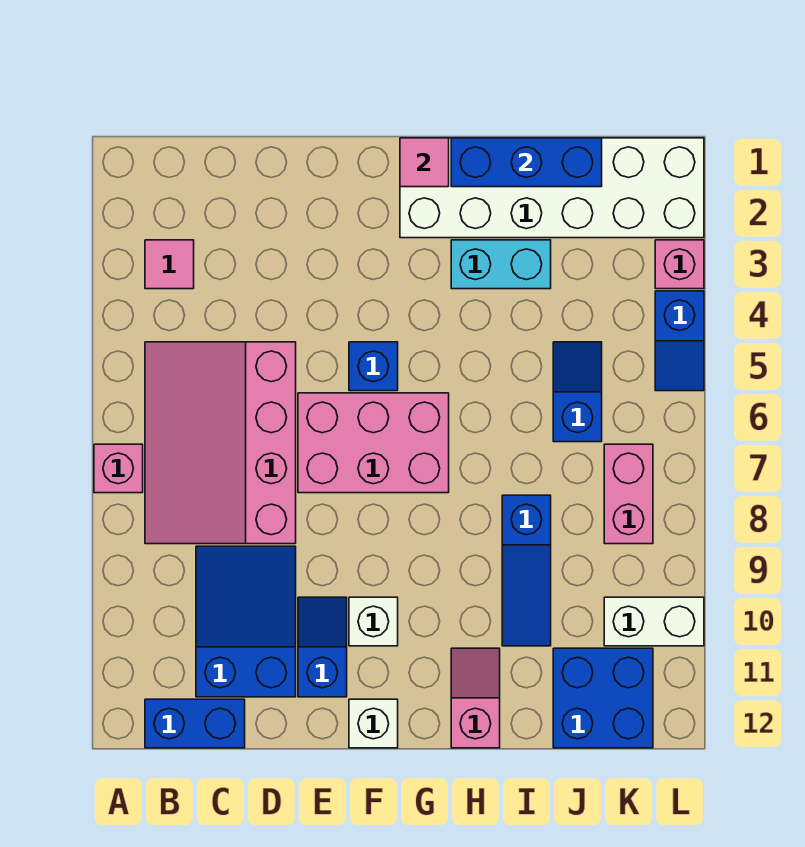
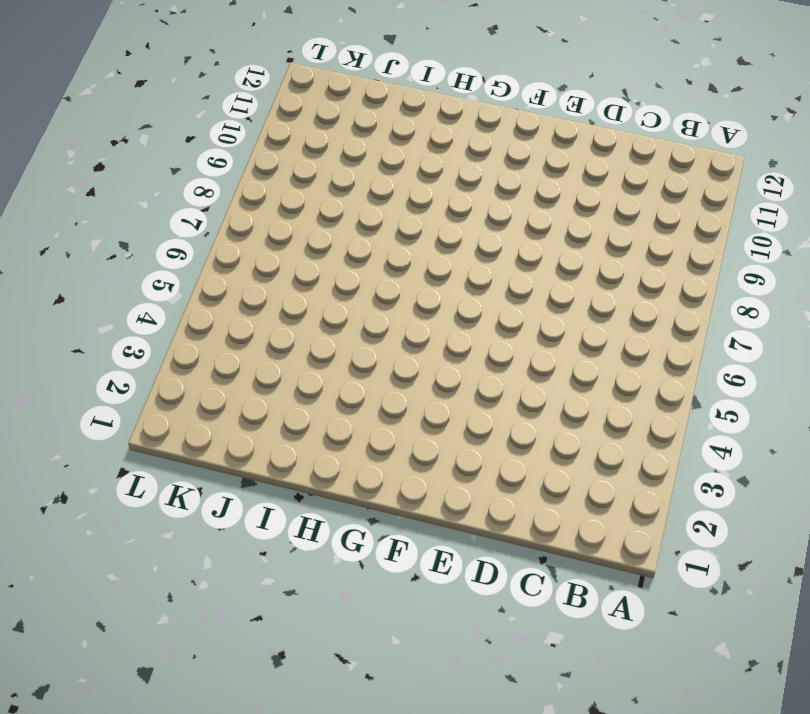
none -> pink brick A7 level 1
none -> pink tile B3 level 1
none -> pink slope B5:D8 level 1 top D

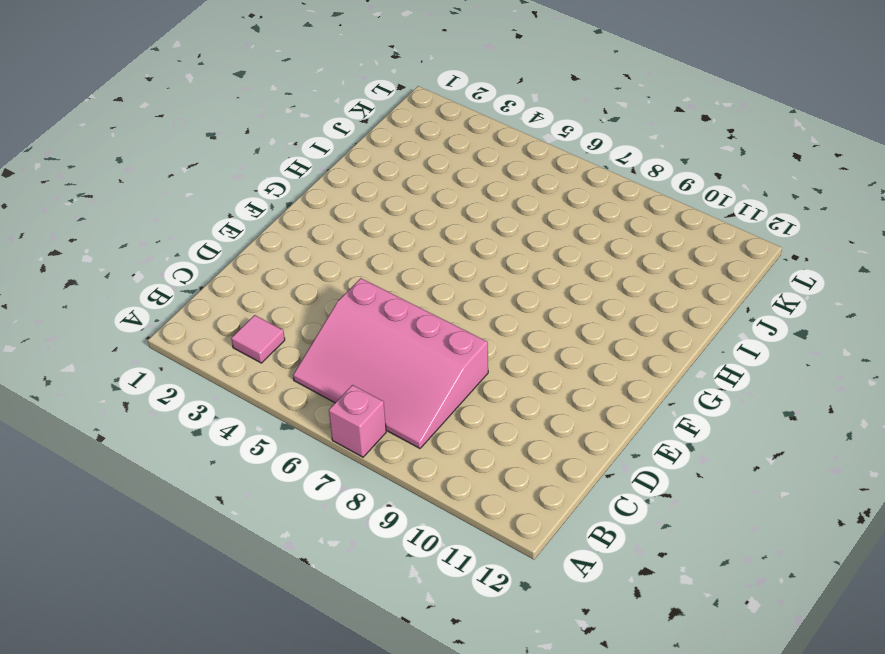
none -> blue brick B12:C12 level 1
none -> blue slope C9:D11 level 1 top 11
none -> pink brick E6:G7 level 1

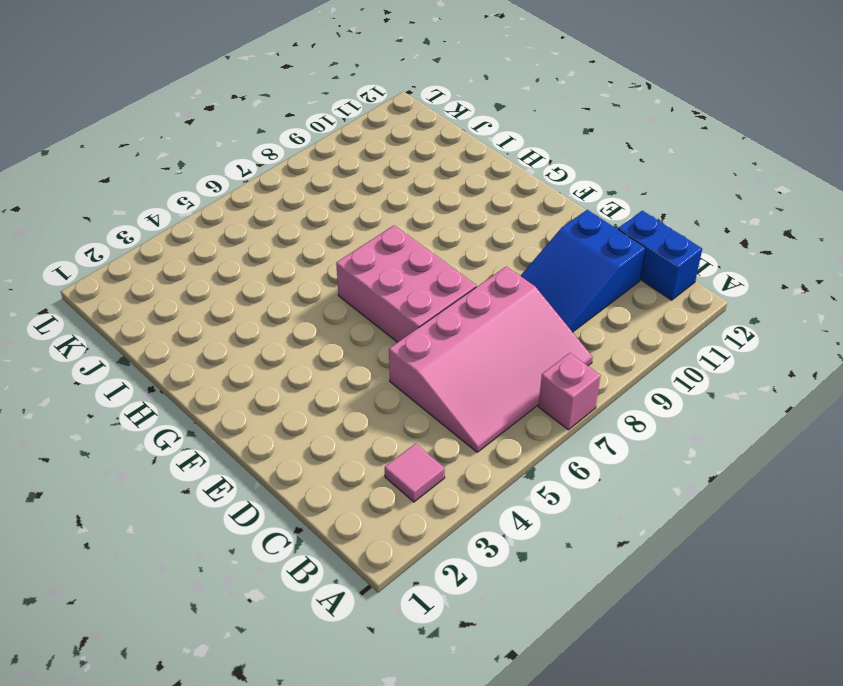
none -> blue slope E10:E11 level 1 top 11
none -> blue brick F5 level 1
none -> white brick F10 level 1

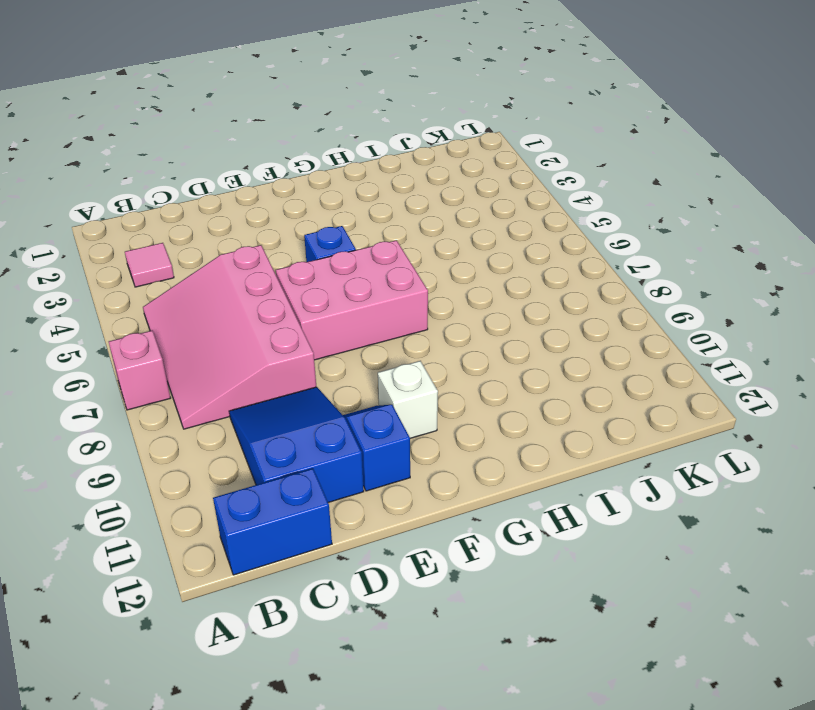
none -> white brick F12 level 1
none -> white brick G1:L2 level 1
none -> cyan brick H3:I3 level 1

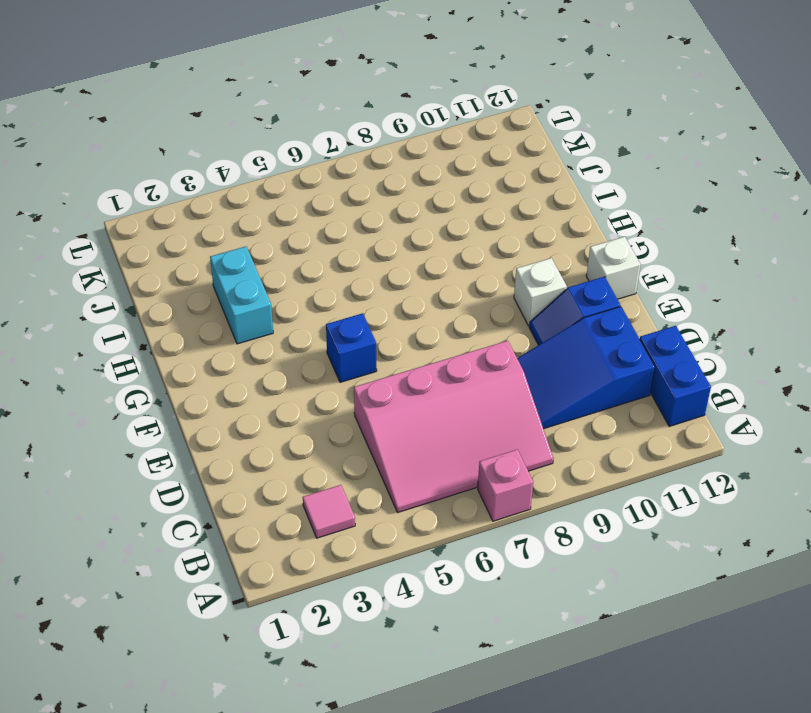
none -> pink brick E6:G7 level 1
none -> white brick G1:L2 level 1
none -> pink slope H11:H12 level 1 top 12

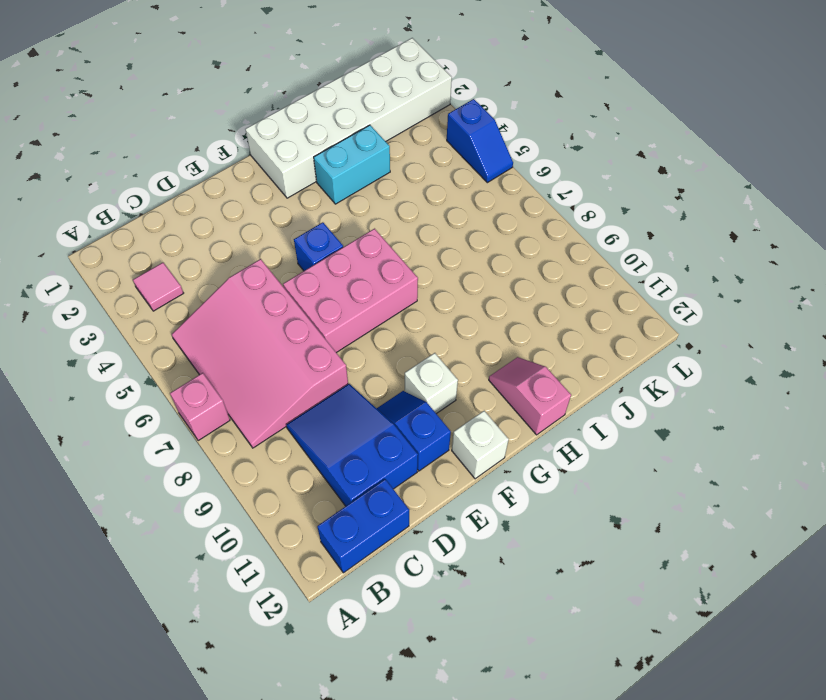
none -> blue slope I8:I10 level 1 top 8
none -> blue slope J5:J6 level 1 top 6
none -> blue brick J11:K12 level 1

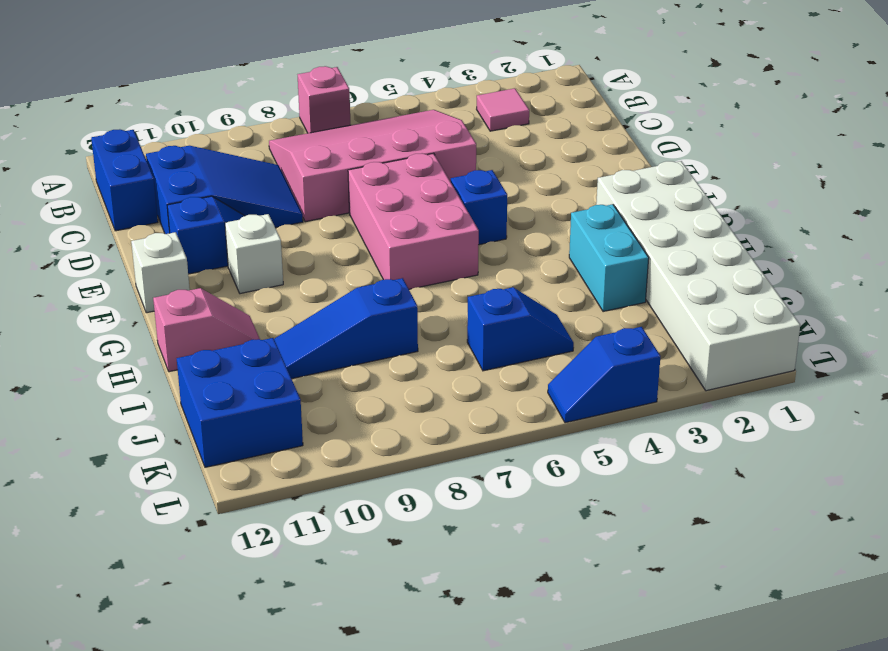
none -> pink brick K7:K8 level 1
none -> white brick K10:L10 level 1
none -> pink brick L3 level 1

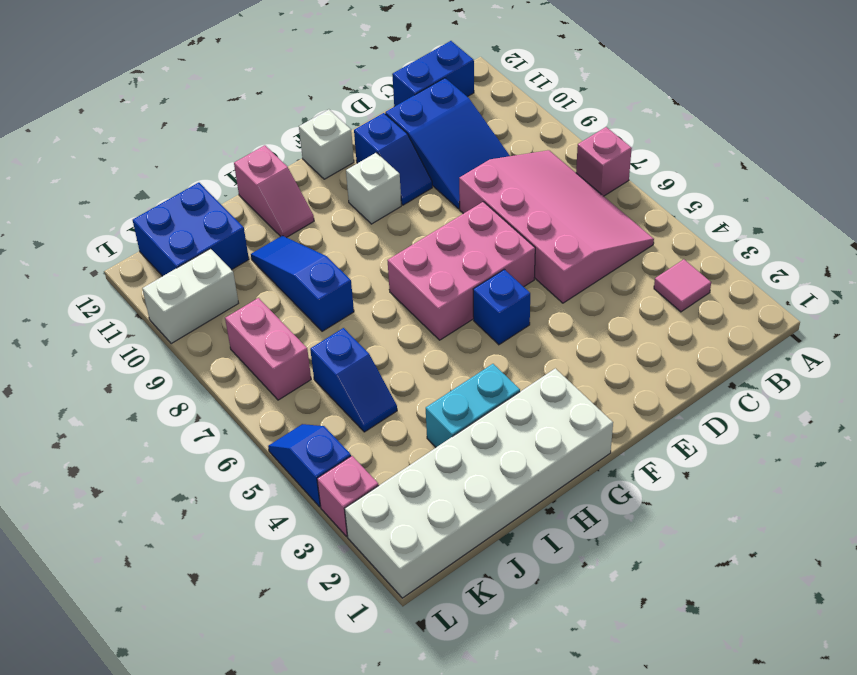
none -> pink tile G1 level 2
none -> blue brick H1:J1 level 2

